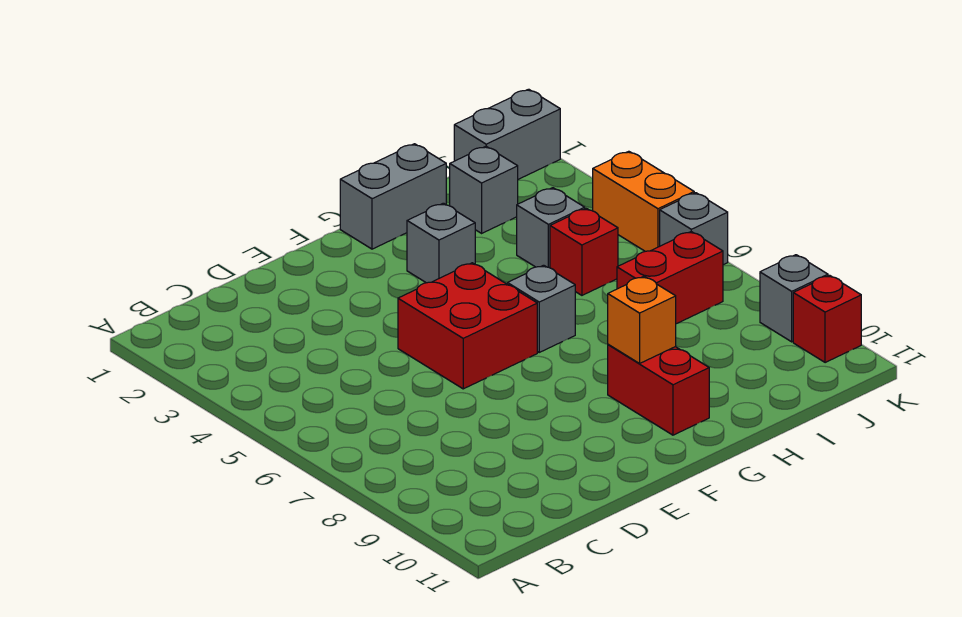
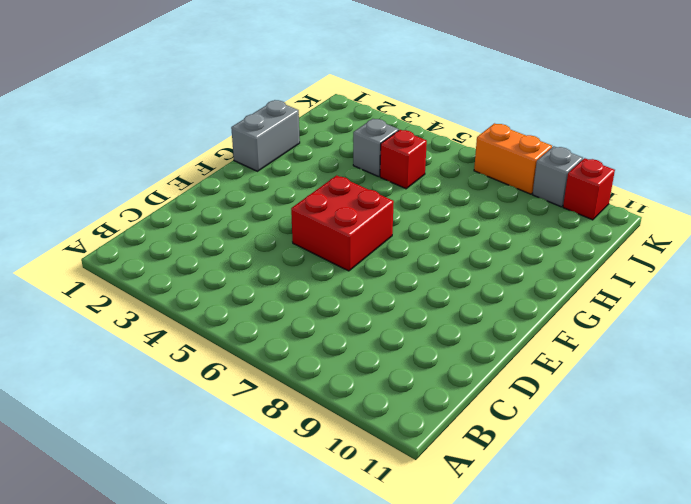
orange brick K7:K8 level 1 -> orange brick K4:K5 level 1
none -> grey brick G3 level 1
none -> grey brick G6 level 1
none -> red brick G9:G10 level 1

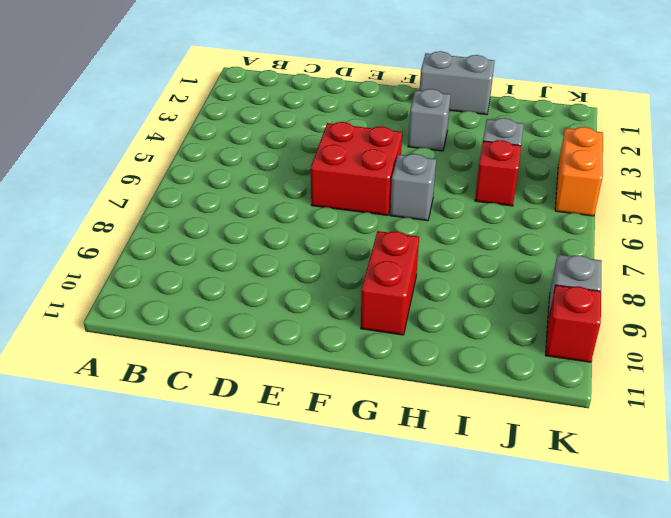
none -> grey brick I2 level 1
none -> red brick I7:J7 level 1
none -> grey brick J1:K1 level 1

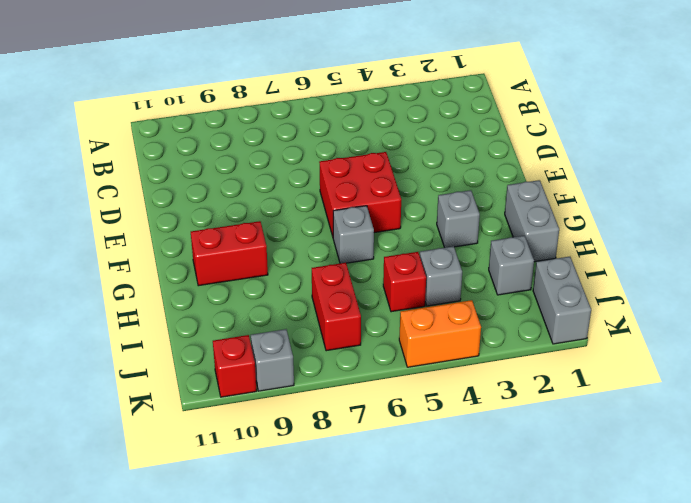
none -> grey brick K6 level 1
none -> orange brick G9 level 2

